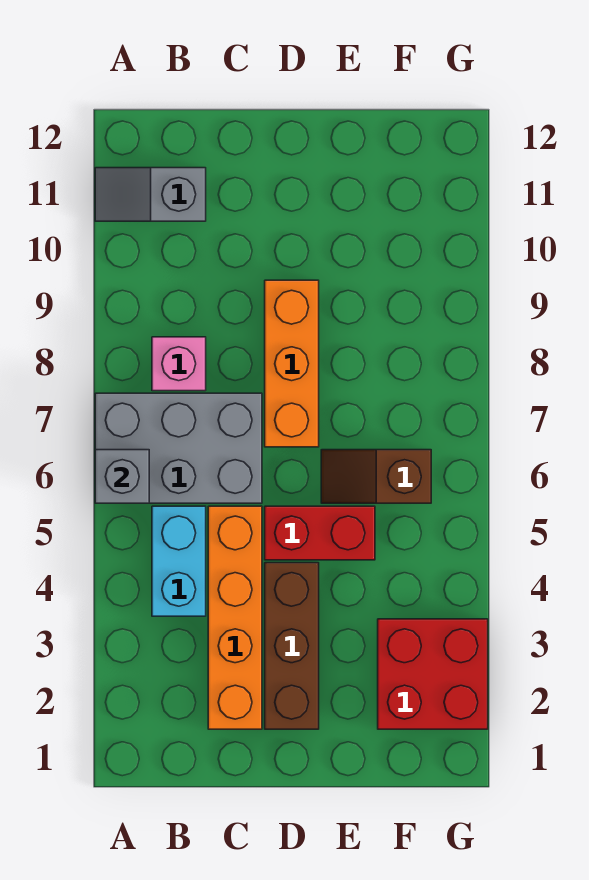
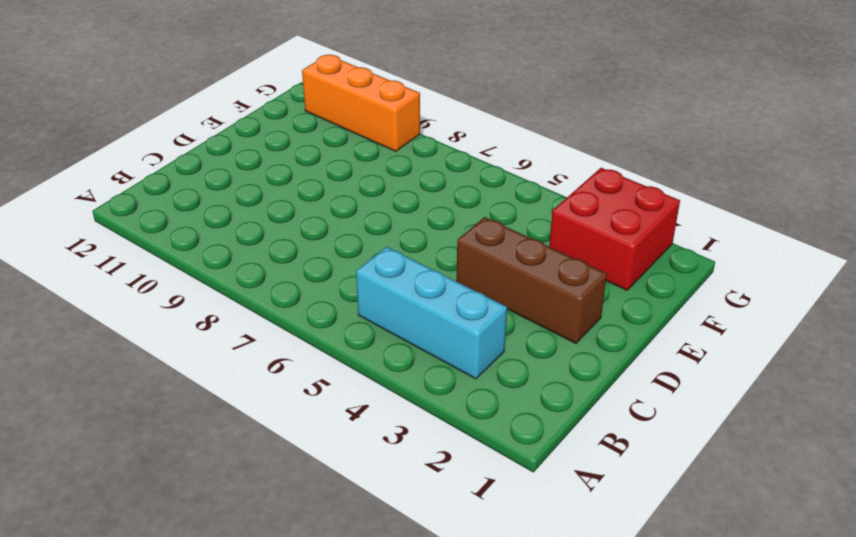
cyan brick B3:B5 level 1 -> cyan brick B4:B5 level 1
orange brick G9:G11 level 1 -> orange brick D7:D9 level 1
none -> grey brick A6:C7 level 1
none -> grey slope A11:B11 level 1 top B

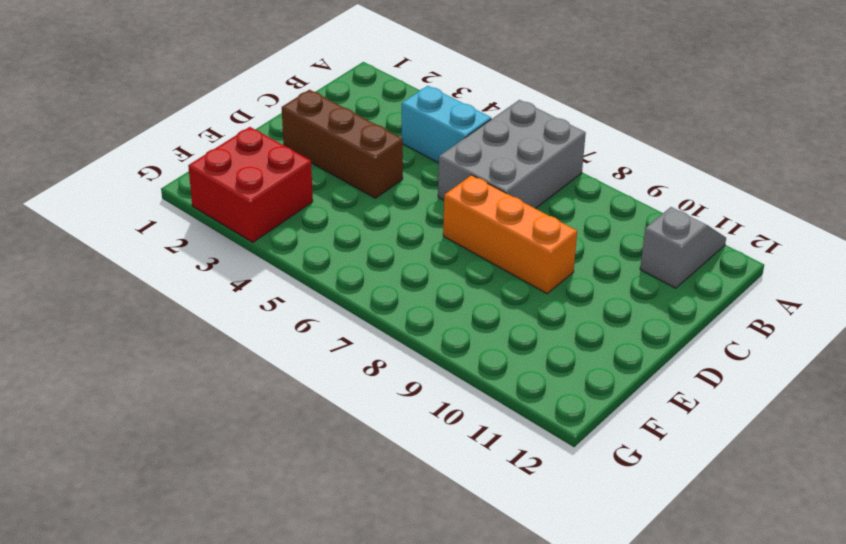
none -> pink brick B8 level 1
none -> orange brick C2:C5 level 1

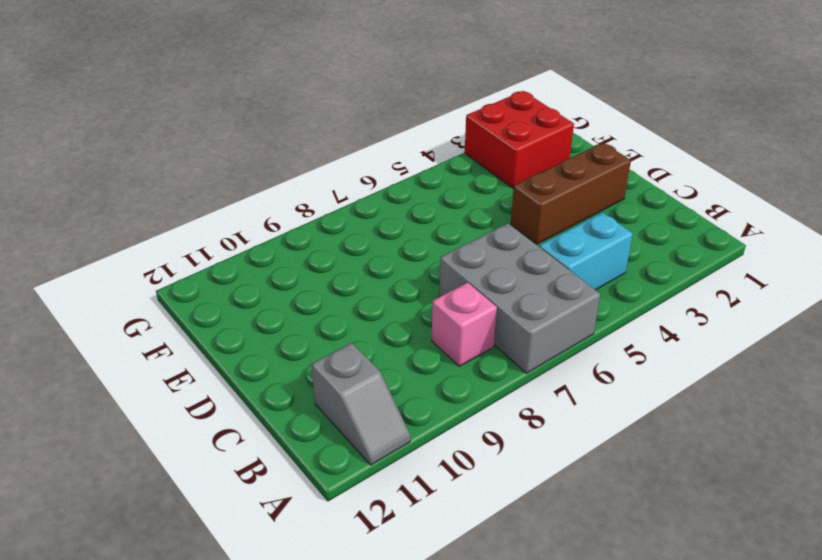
none -> orange brick C2:C5 level 1
none -> red brick D5:E5 level 1

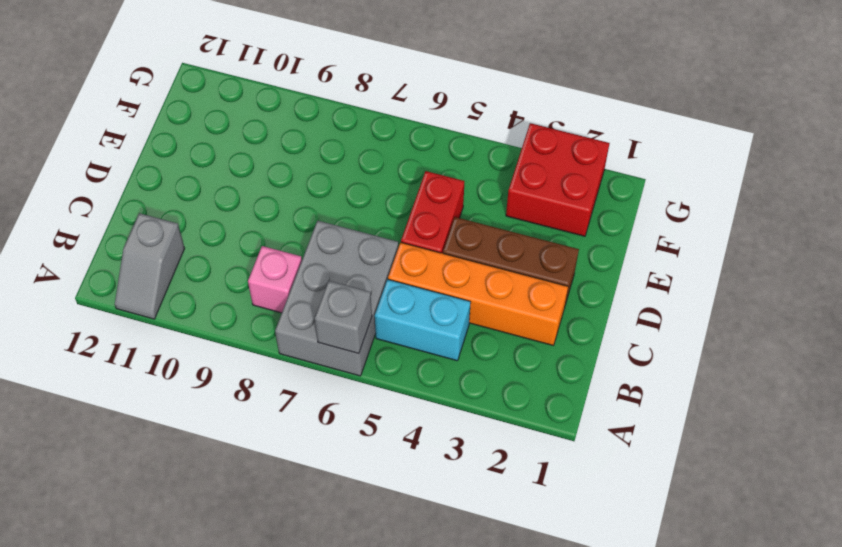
none -> orange brick D7:D9 level 1
none -> brown slope E6:F6 level 1 top F

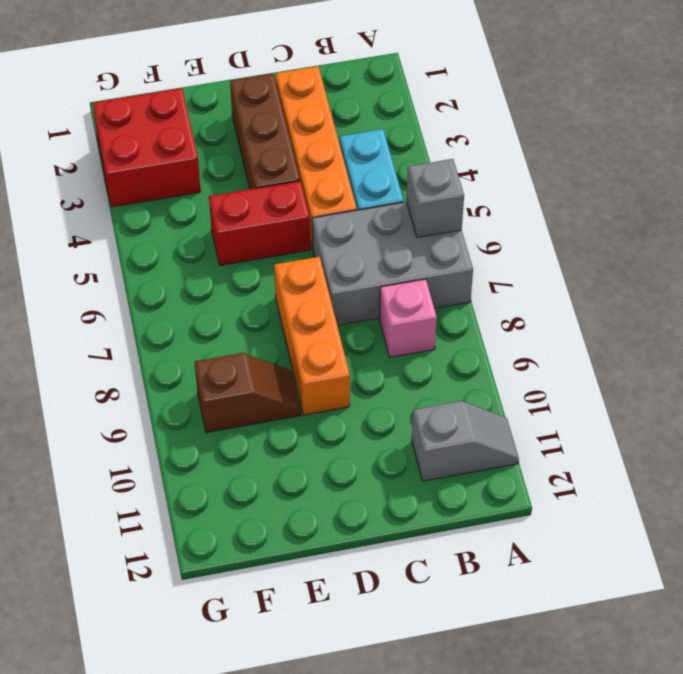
brown slope E9:F9 level 1 top F -> brown slope E6:F6 level 1 top F

